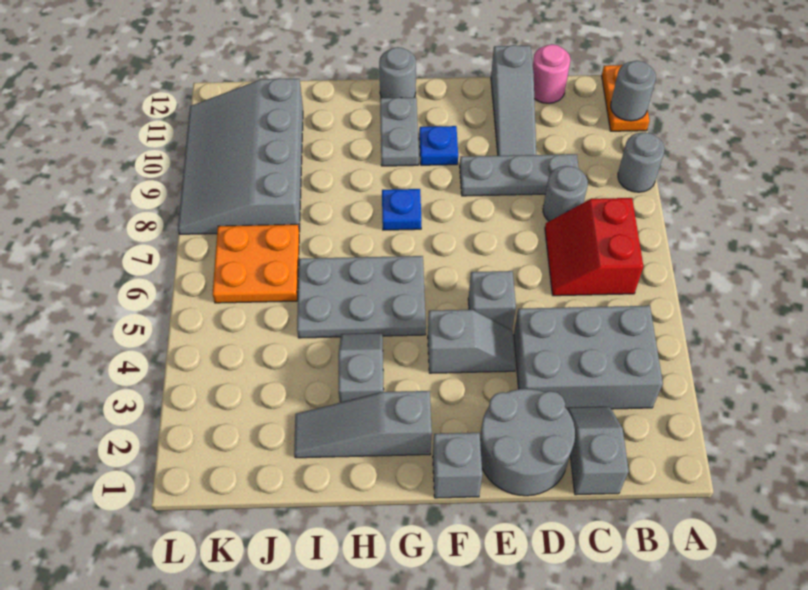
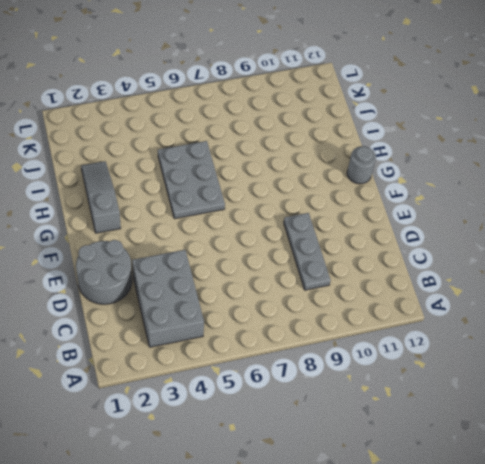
none -> grey round brick A9 level 1
none -> orange plate A11:A12 level 1
none -> red slope B6:C7 level 1 top B

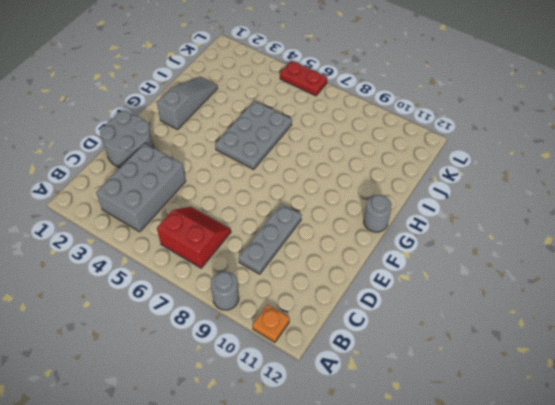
orange plate A11 level 1 -> orange plate A11:A12 level 1
red plate L5:L6 level 1 -> none
none -> grey slope C1:C2 level 1 top 1
none -> grey round brick C8 level 1
none -> pink round brick C12 level 1

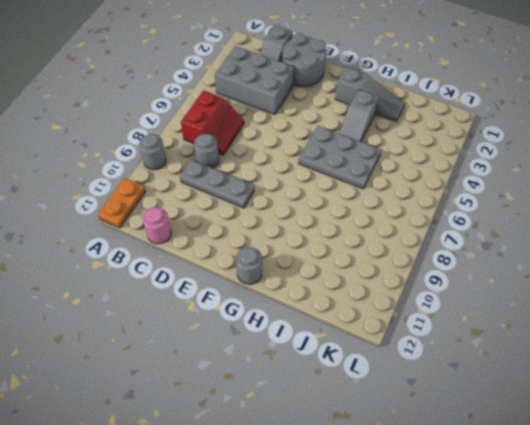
none -> grey slope D10:D12 level 1 top 12
none -> grey slope E4:F4 level 1 top F
none -> grey brick E5 level 1

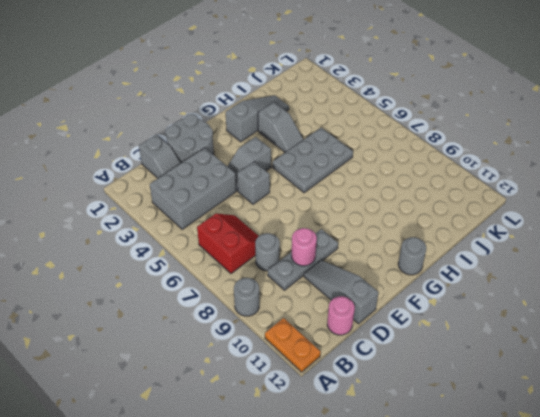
pink round brick D9 level 2 -> none
none -> grey brick F1 level 1
none -> blue plate F10 level 1
none -> blue plate G8 level 1

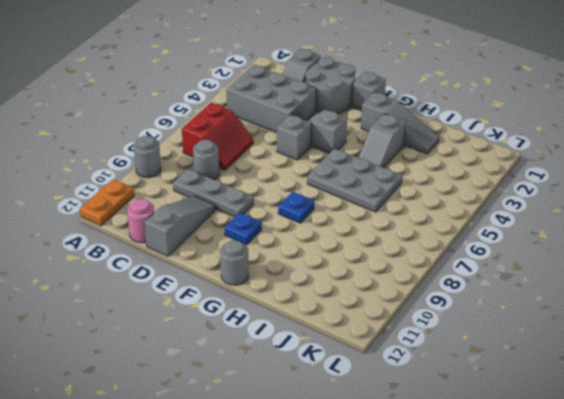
none -> grey plate G10:G11 level 1
none -> orange plate J6:K7 level 1
none -> grey slope J8:L11 level 1 top J

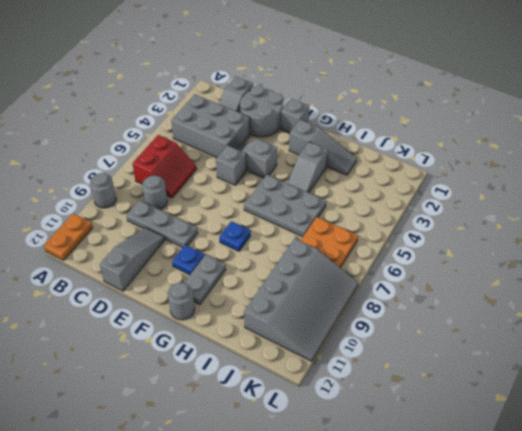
none -> pink round brick C12 level 1
none -> grey round brick A11 level 2

